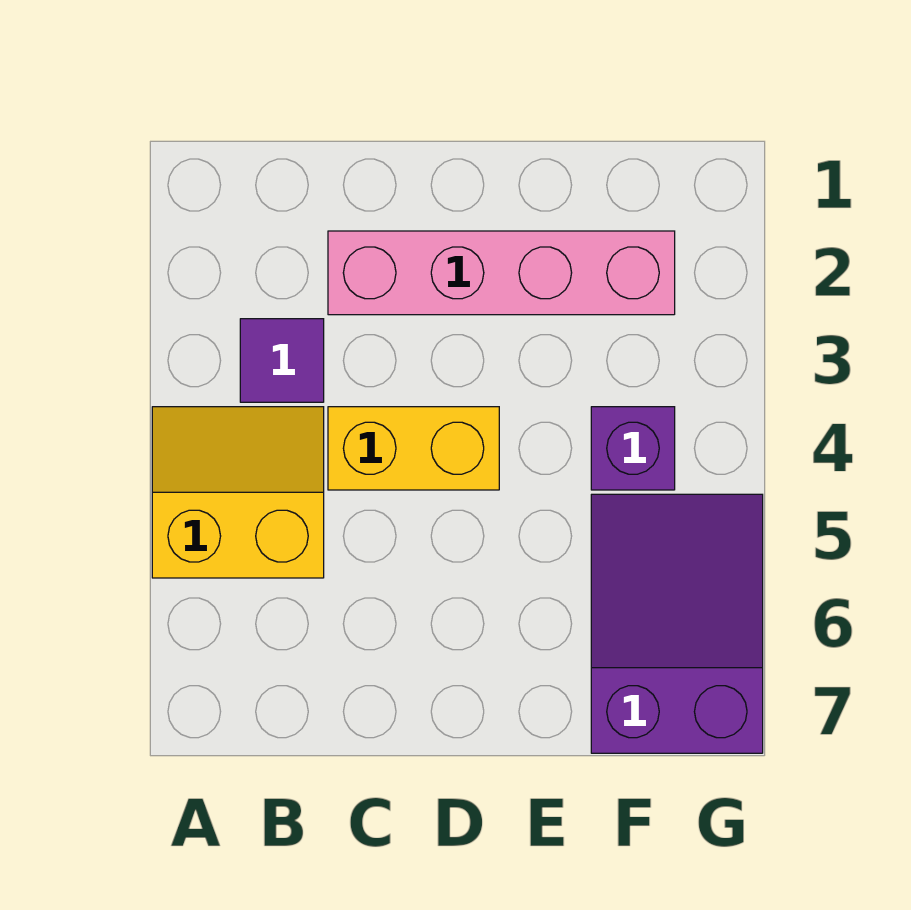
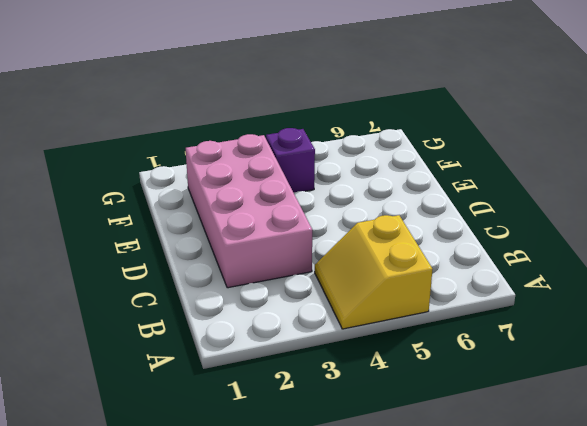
pink brick C2:F3 level 1 -> pink brick C2:F2 level 1
none -> purple tile B3 level 1
none -> yellow brick C4:D4 level 1

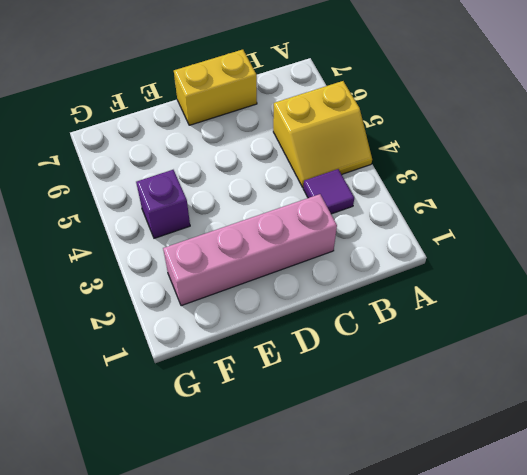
yellow brick C7:D7 level 1 -> yellow brick C4:D4 level 1
none -> purple slope F5:G7 level 1 top 7

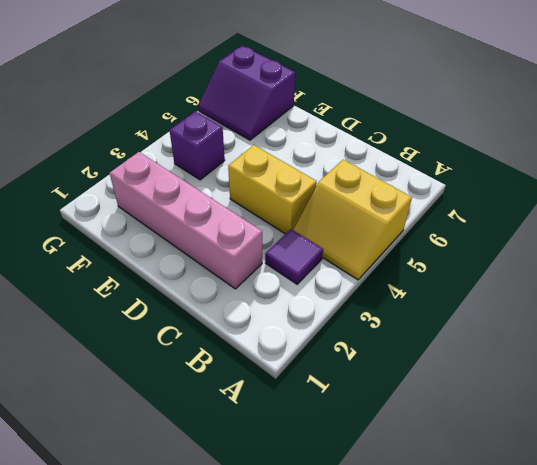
purple slope F6:G7 level 1 top 7 -> purple slope F5:G7 level 1 top 7

